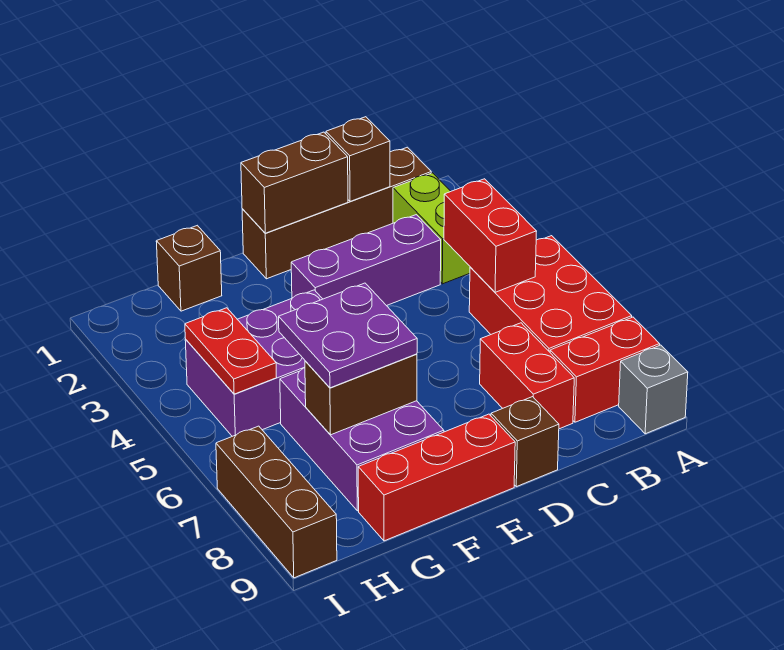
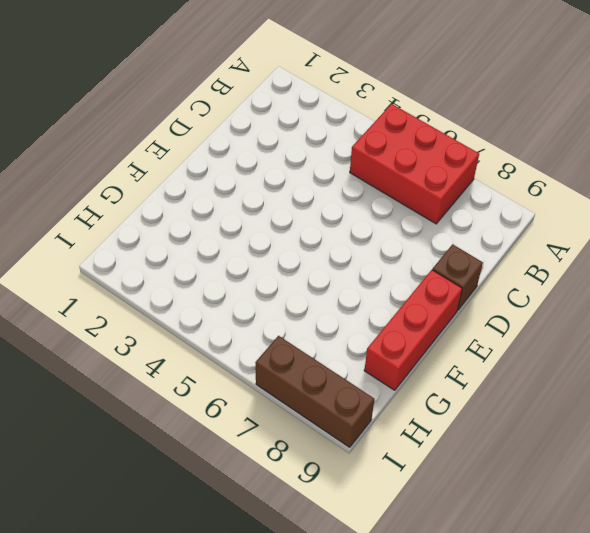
none -> red brick A8:B8 level 1
none -> grey brick A9 level 1
none -> brown brick B1:E1 level 1

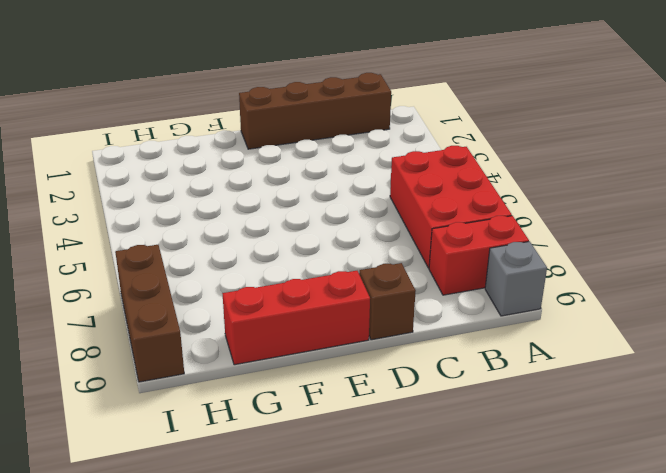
none -> lime brick B2:B3 level 1
none -> purple brick C3:E3 level 1
none -> red brick C7:C8 level 1

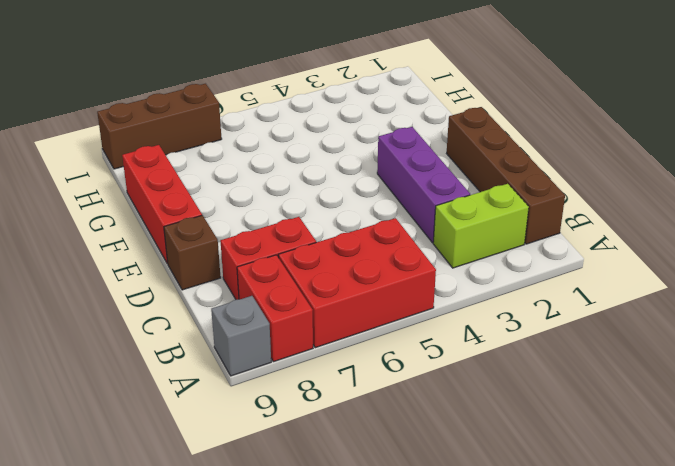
none -> purple brick F4:H5 level 1
none -> purple brick F6:G8 level 1
none -> brown brick G1 level 1

